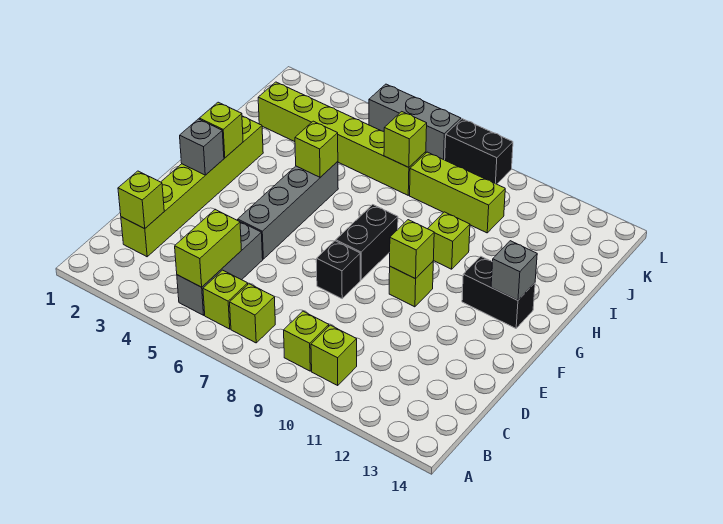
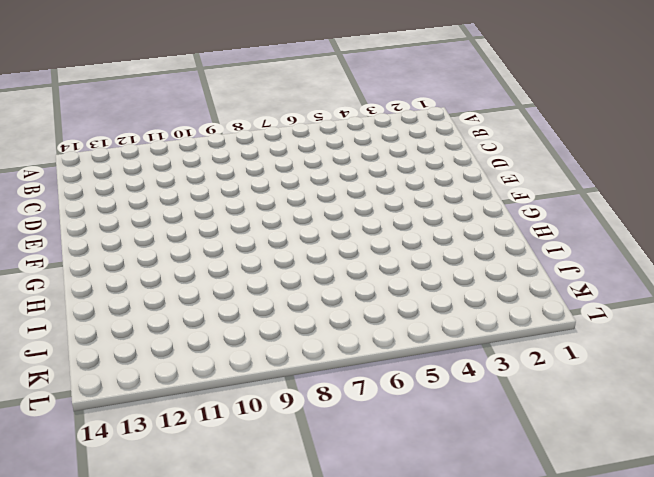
none -> grey brick B5:D5 level 1
none -> lime brick B6 level 1
none -> lime brick B7 level 1

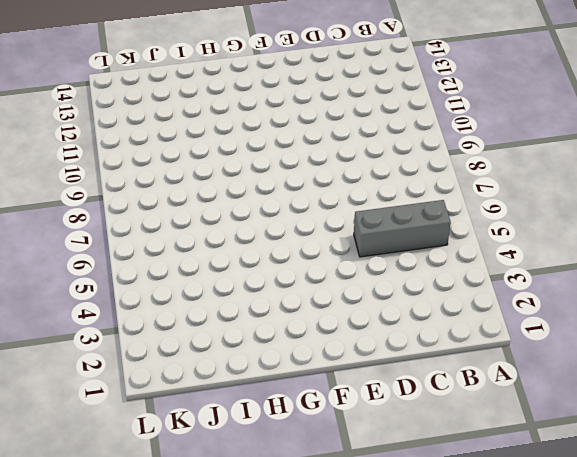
none -> lime brick B6 level 1
none -> lime brick B7 level 1
none -> lime brick B9 level 1

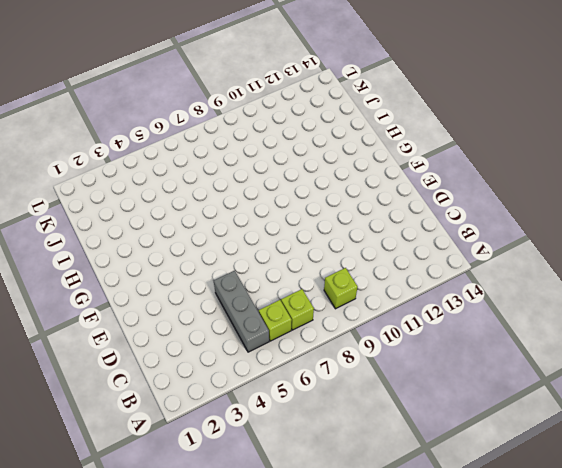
none -> lime brick B10 level 1
none -> lime brick C2:H2 level 1
none -> grey brick E5:H5 level 1

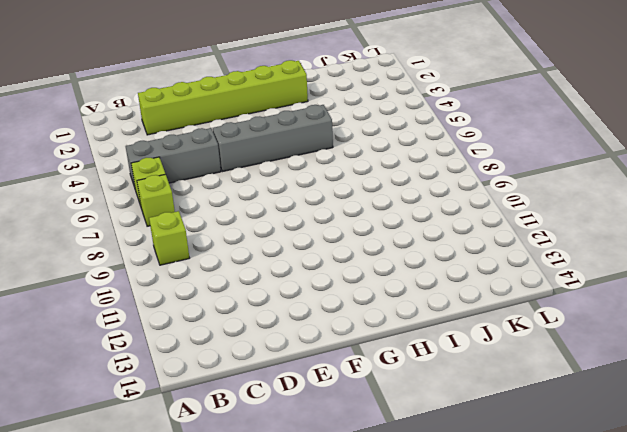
none -> lime brick B10 level 1
none -> black brick E8 level 1
none -> black brick F8:G8 level 1

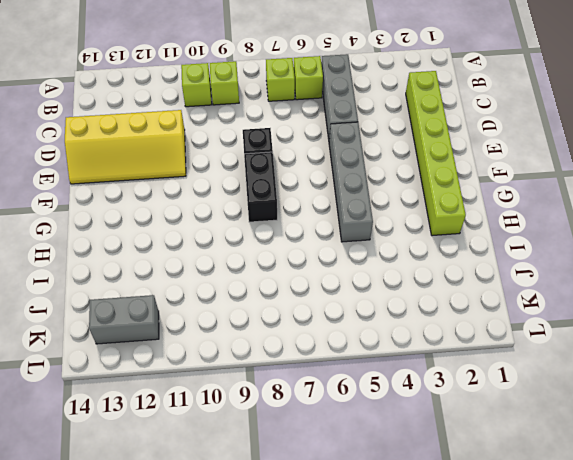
yellow slope D11:E14 level 1 top D -> none
grey brick K12:K13 level 1 -> none
none -> lime brick F10 level 1
none -> black brick G12:G13 level 1
none -> lime brick H10 level 1

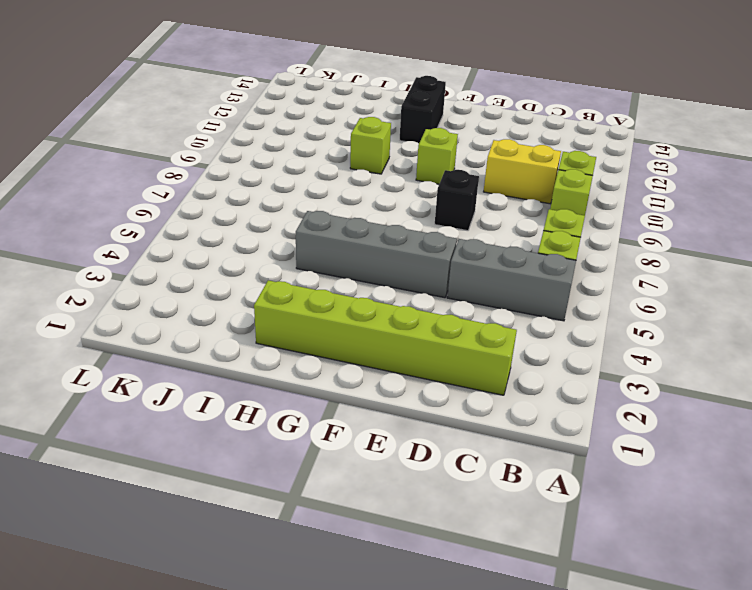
yellow brick C10:D10 level 1 -> none
none -> black brick F8:G8 level 1
none -> lime brick J2:J7 level 1
none -> lime brick J8:J10 level 1

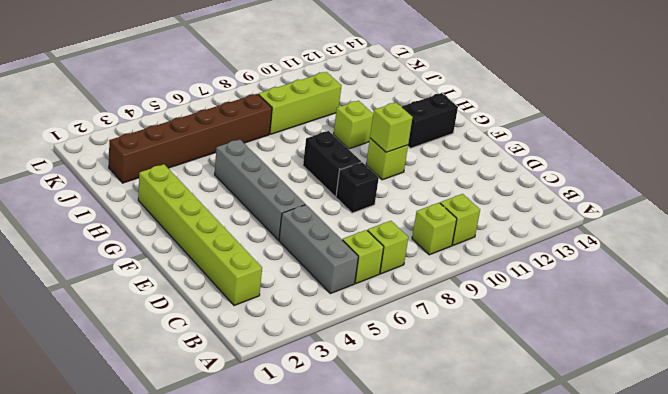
brown brick J2:J7 level 1 -> lime brick J2:J7 level 1
none -> grey brick L5:L7 level 1
none -> black brick L8:L9 level 1
none -> lime brick B5:C5 level 2

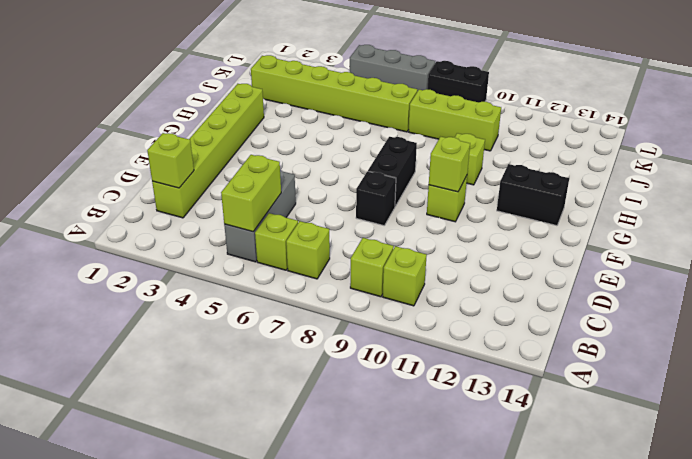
none -> grey brick E5:H5 level 1
none -> grey brick F2 level 2
none -> lime brick G2 level 2

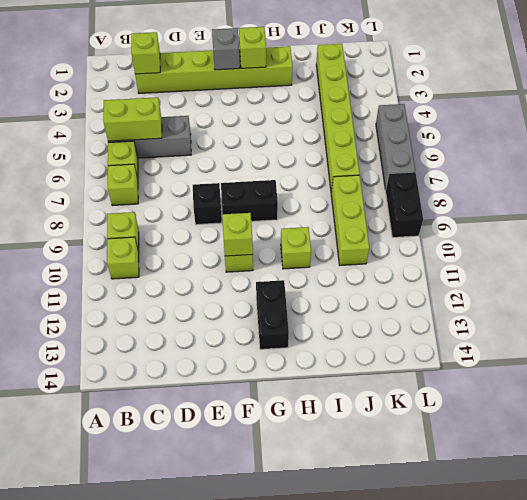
none -> grey brick E5:H5 level 1
none -> grey brick G13 level 2
none -> lime brick H5 level 2

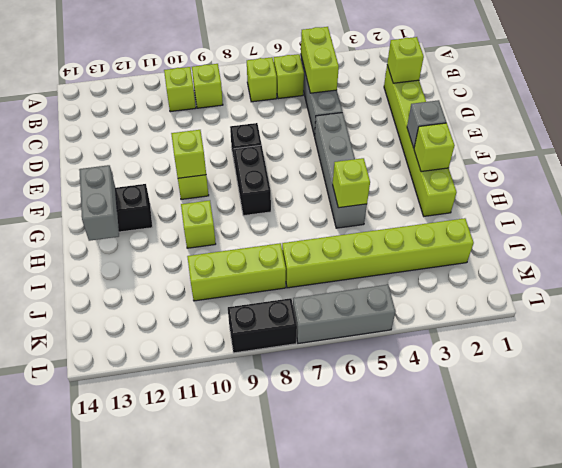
grey brick G13:H13 level 2 -> grey brick G13 level 2
none -> lime brick J7 level 2

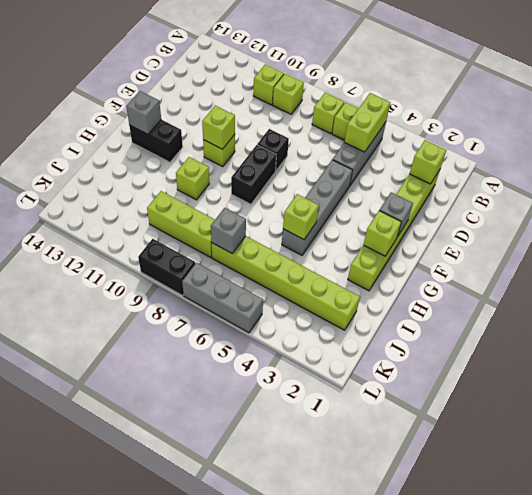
grey brick J7 level 2 -> lime brick J7 level 2

